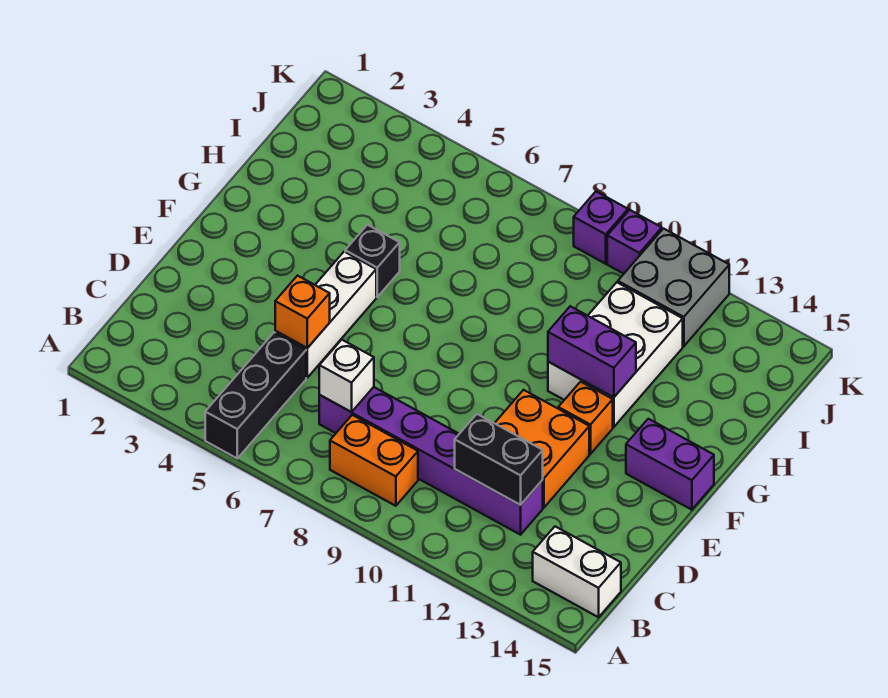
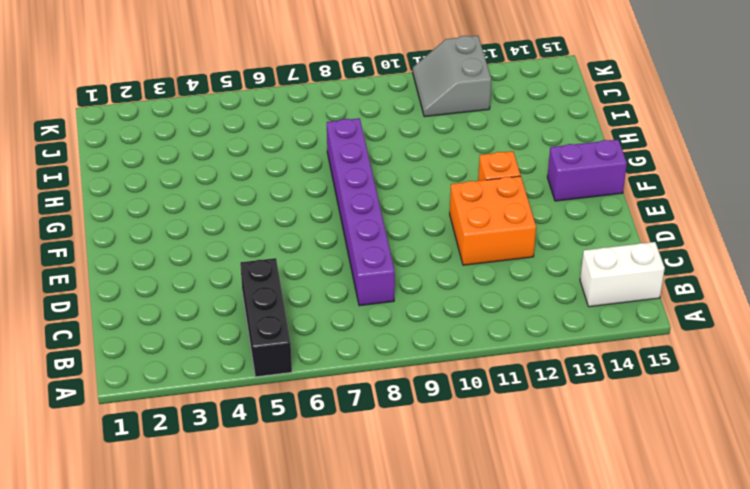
purple brick C8:H8 level 1 -> purple brick C7:C12 level 1
grey slope J11:K12 level 1 top 12 -> grey brick J11:K12 level 1
none -> orange brick B8:B9 level 1
none -> white brick D5:F5 level 1
none -> black brick G5 level 1

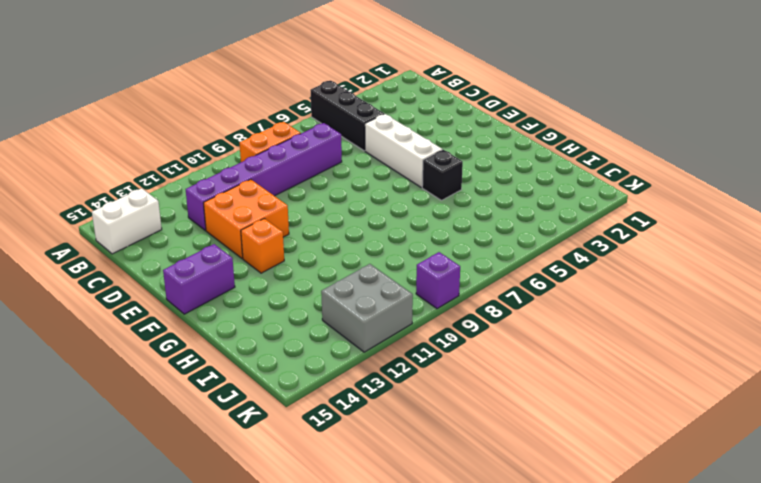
none -> white brick G11:I12 level 1
none -> purple brick K10 level 1
none -> white brick C7 level 2

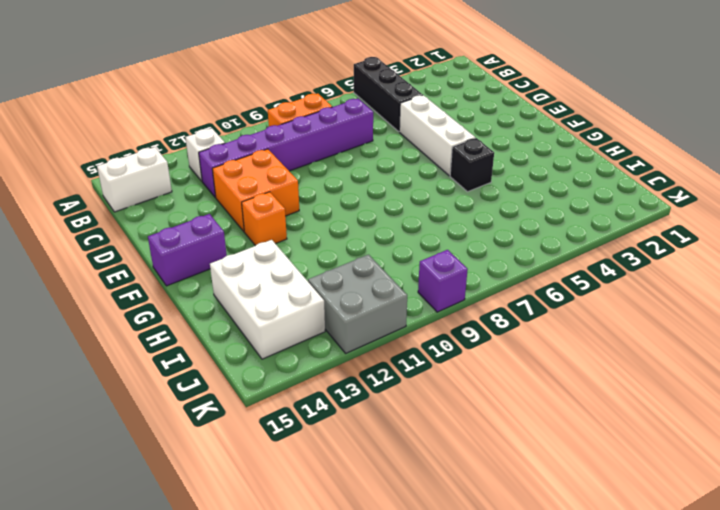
white brick B12 level 1 -> white brick C7 level 2
white brick H13:J14 level 1 -> white brick G11:I12 level 1
none -> purple brick K10 level 1
none -> black brick C11:C12 level 2
none -> orange brick D5 level 2

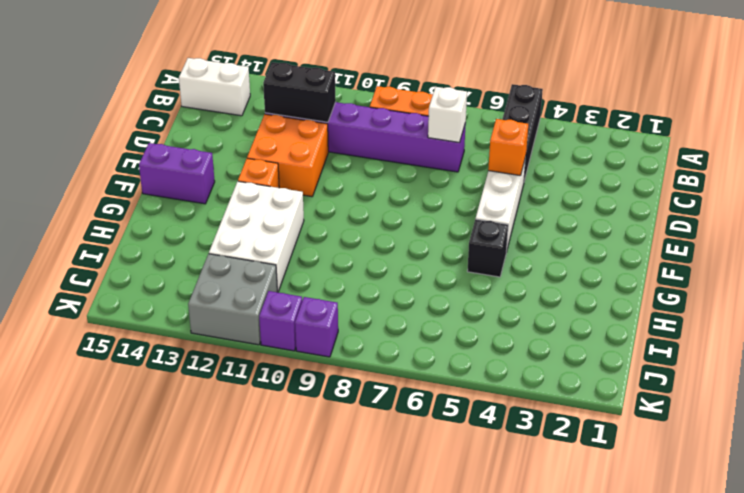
none -> purple brick G11:G12 level 2

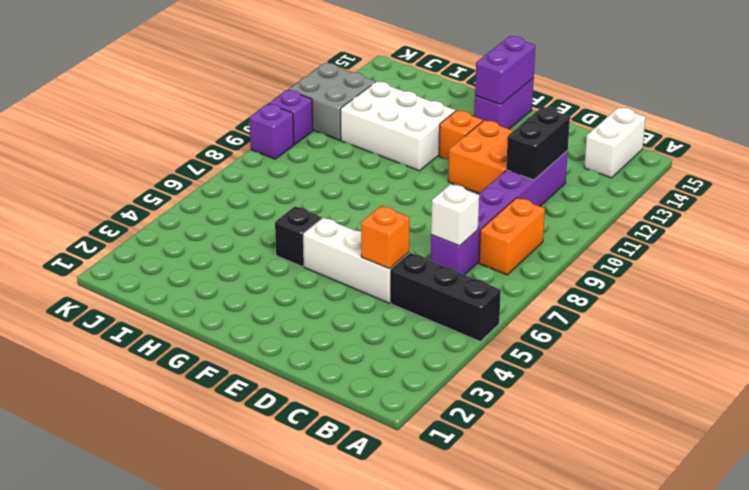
purple brick F14:F15 level 2 -> purple brick G11:G12 level 2

